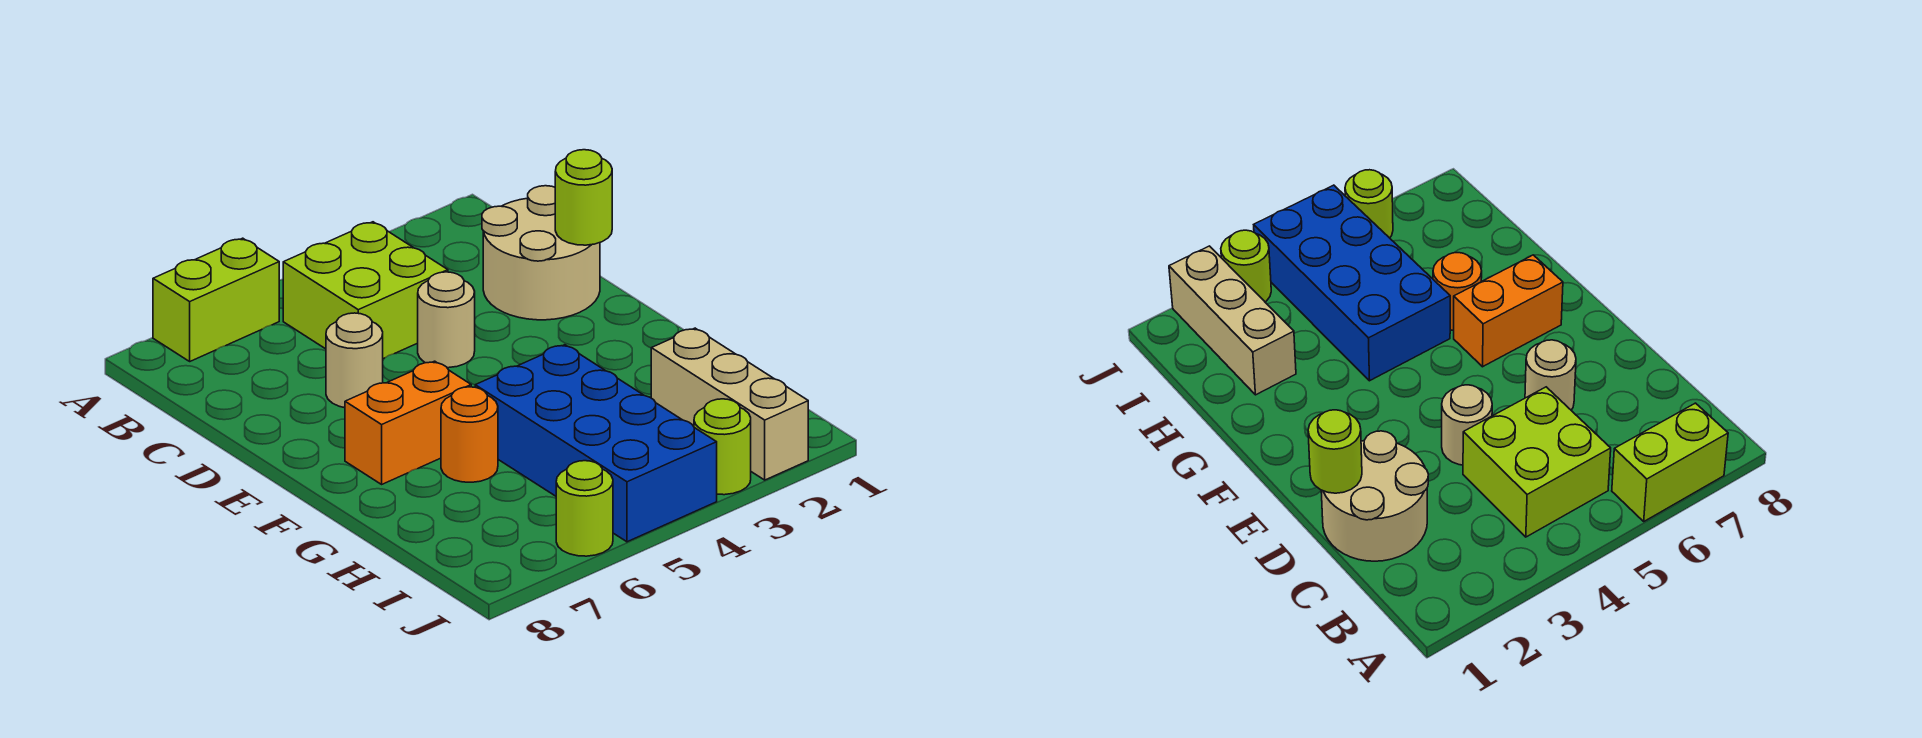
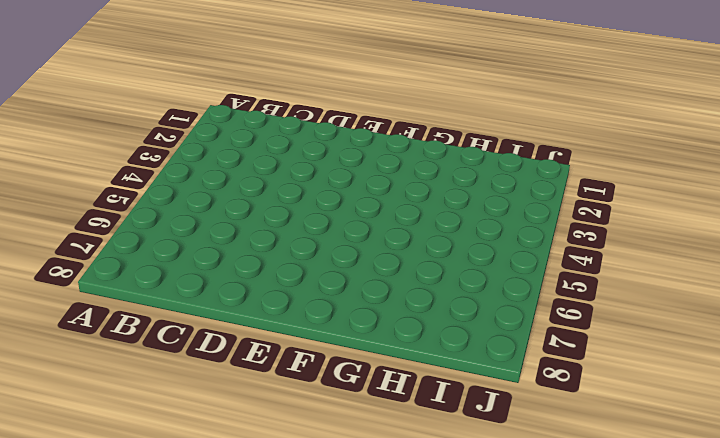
none -> lime brick A6:A7 level 1
none -> lime brick B4:C5 level 1
none -> tan round brick C1:D2 level 1

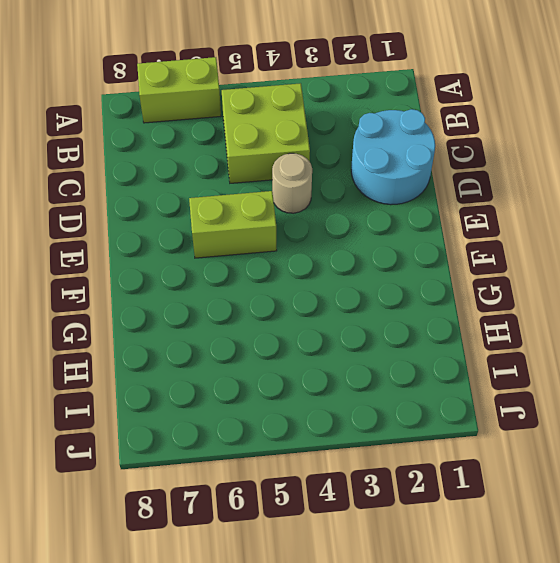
cyan round brick C1:D2 level 1 -> tan round brick C1:D2 level 1
lime brick E5:E6 level 1 -> none
none -> tan round brick D6 level 1
none -> orange brick F6:F7 level 1
none -> blue brick G4:J5 level 1

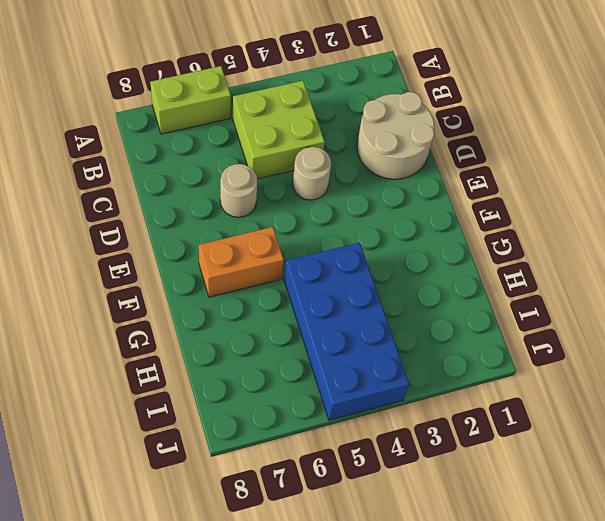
none -> orange round brick G6 level 1
none -> tan brick H2:J2 level 1
none -> lime round brick J3 level 1

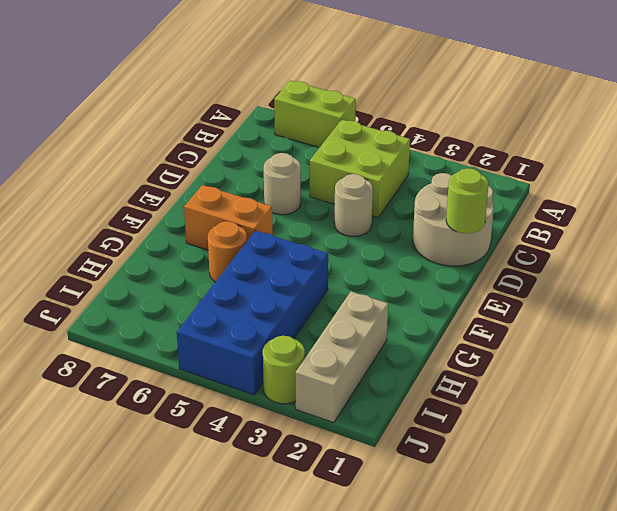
none -> lime round brick J6 level 1

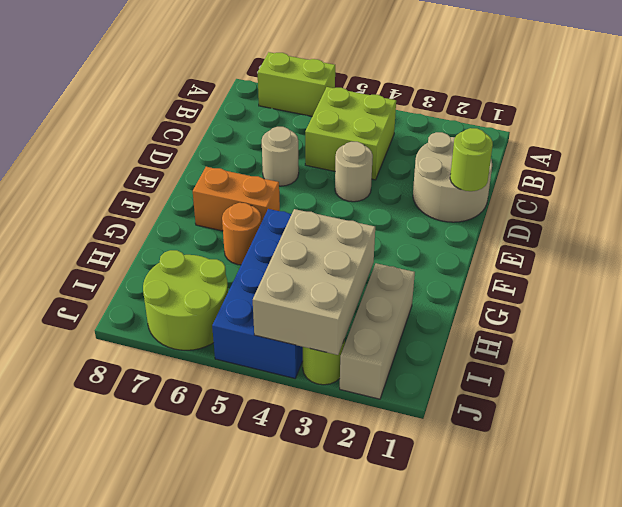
tan brick H3:J4 level 2 -> none
lime round brick I6:J7 level 1 -> lime round brick J6 level 1

